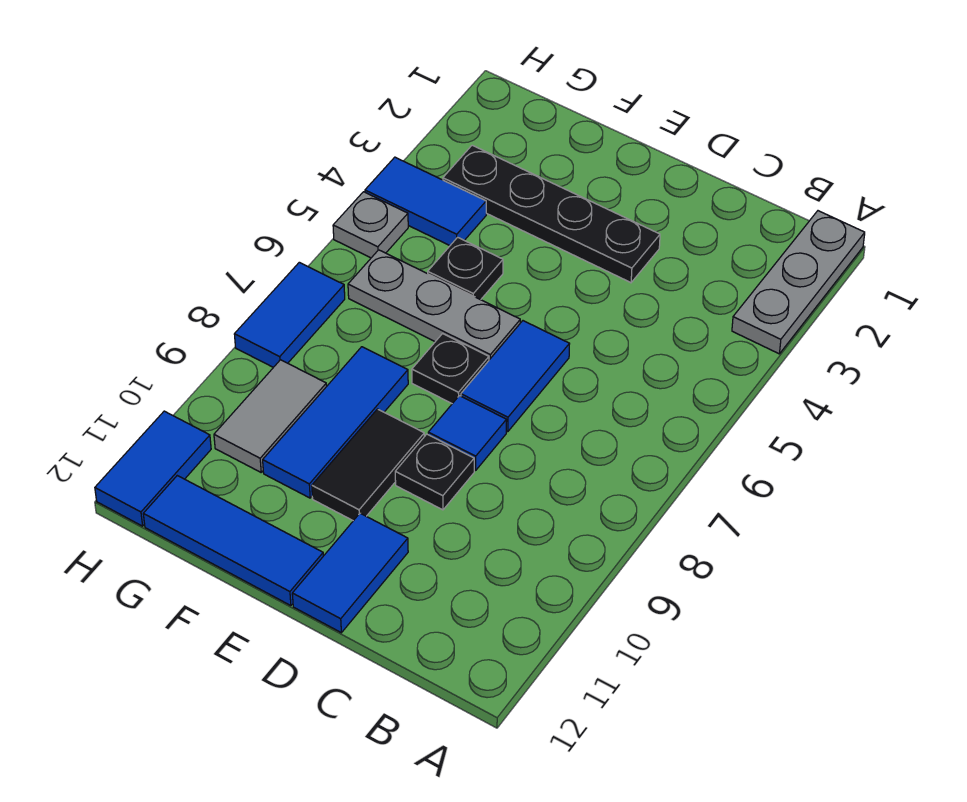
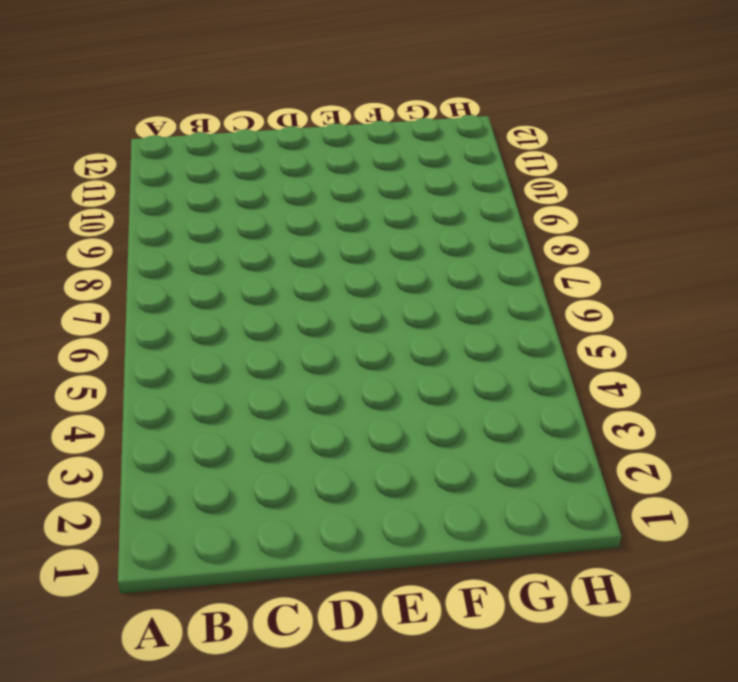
none -> grey plate A1:A3 level 1
none -> black plate D3:G3 level 1
none -> blue tile D6:D7 level 1

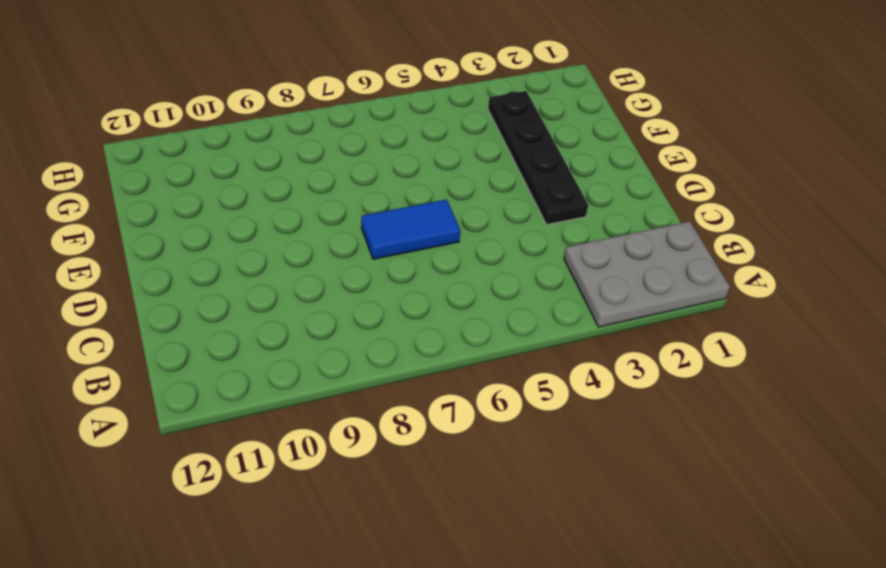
grey plate A1:B3 level 1 -> grey plate A1:A3 level 1
none -> blue tile D8 level 1
none -> black plate D9 level 1
none -> blue tile D11:D12 level 1

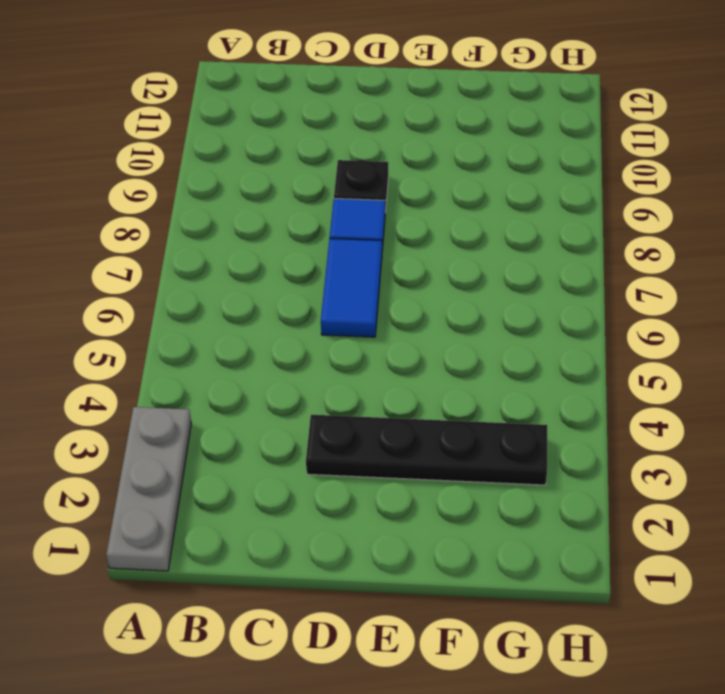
none -> blue tile D11:D12 level 1
none -> grey plate E6:G6 level 1
none -> black plate E7 level 1

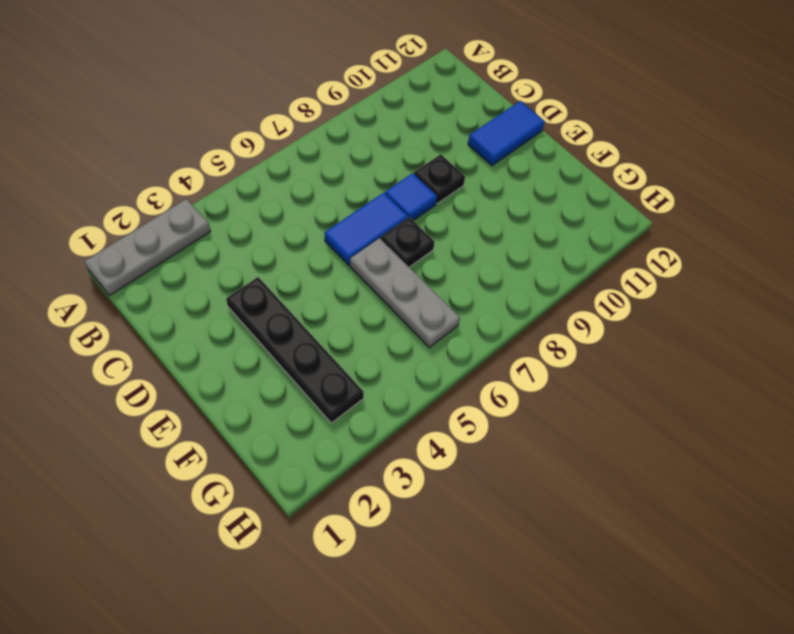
none -> black tile E9:E10 level 1
none -> blue tile E12:G12 level 1
none -> black plate F5 level 1

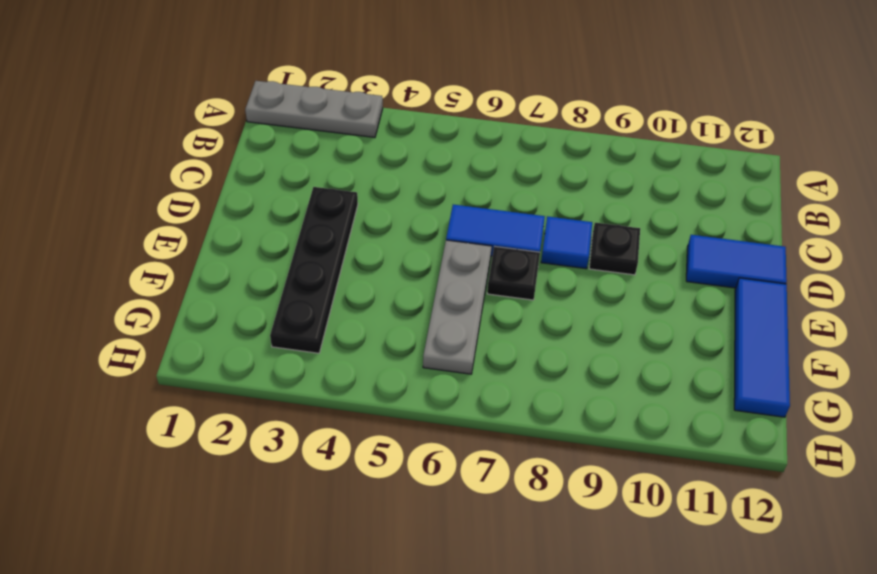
none -> black tile E9:E10 level 1
none -> black plate F5 level 1
none -> blue tile F8:F10 level 1

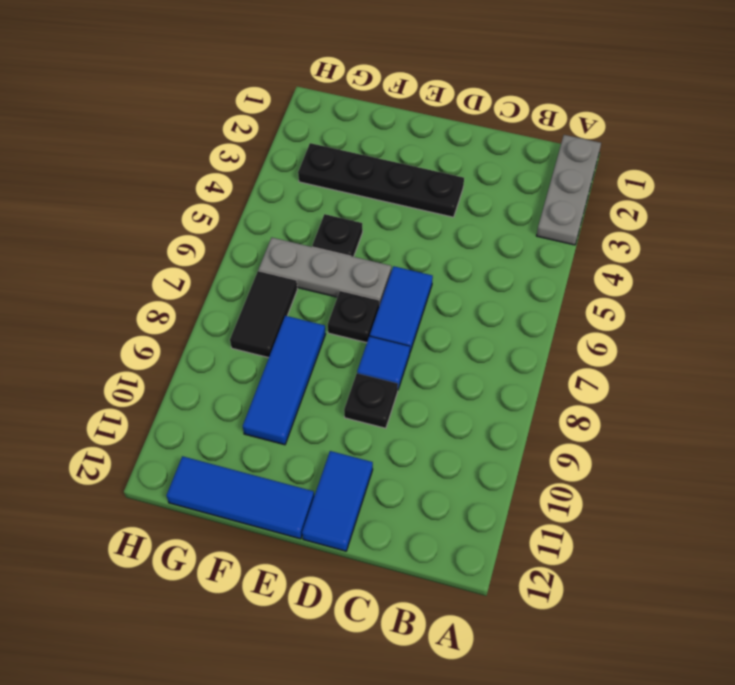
black tile G7:G8 level 1 -> black tile E9:E10 level 1
none -> blue tile G4:H4 level 1
none -> grey tile G9:G10 level 1
none -> grey plate H5 level 1

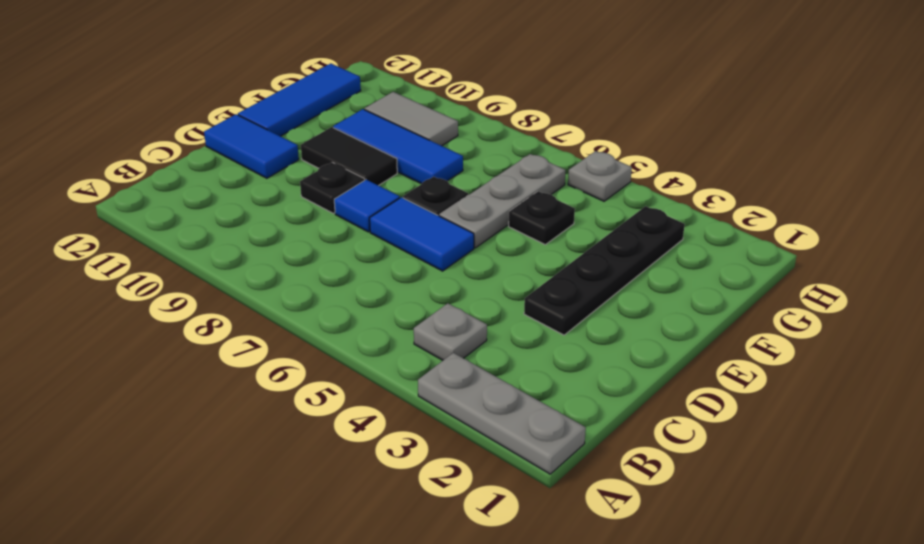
grey plate B4 level 1 -> none
none -> blue tile G4:H4 level 1
none -> blue tile H7:H8 level 1
none -> blue tile H11:H12 level 1

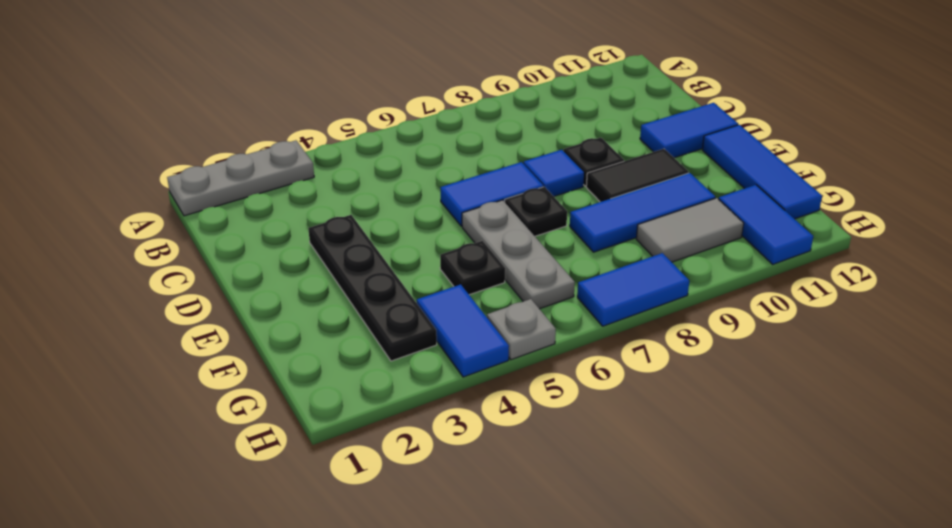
blue tile G11:H11 level 1 -> blue tile H11:H12 level 1

